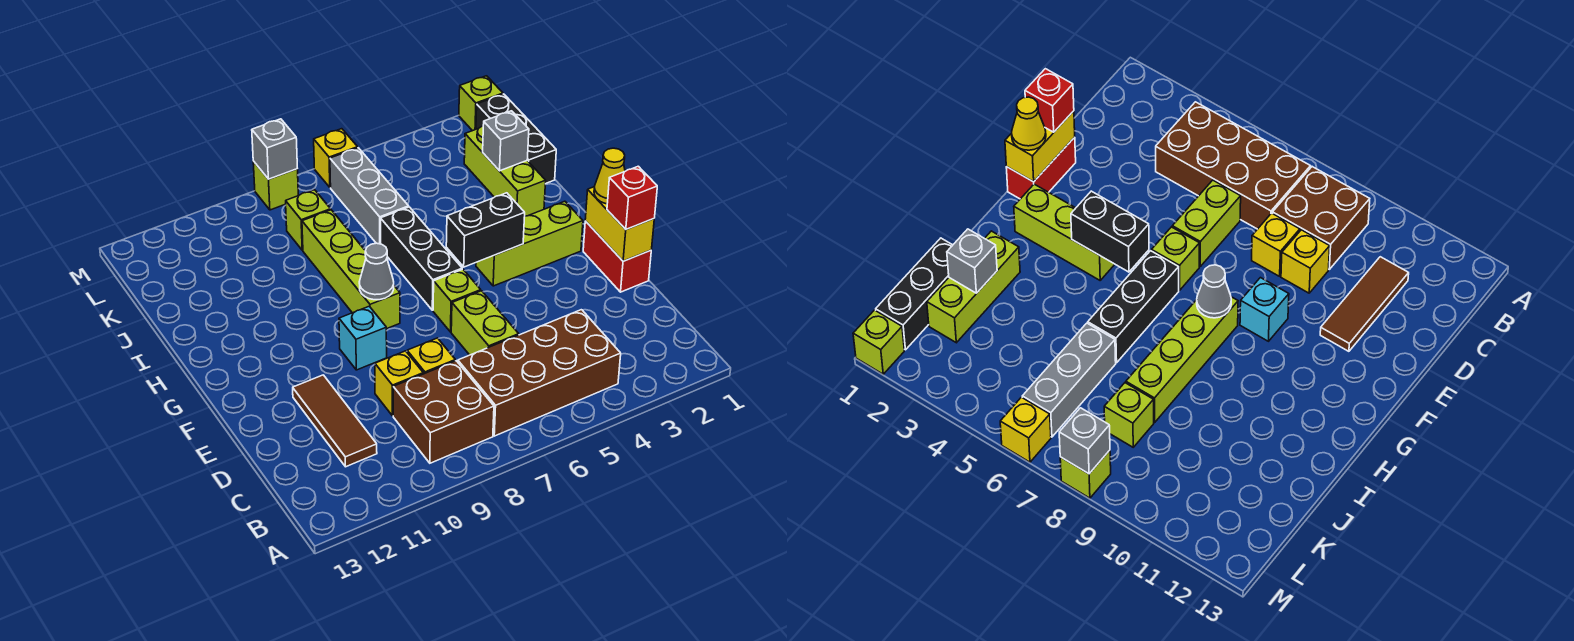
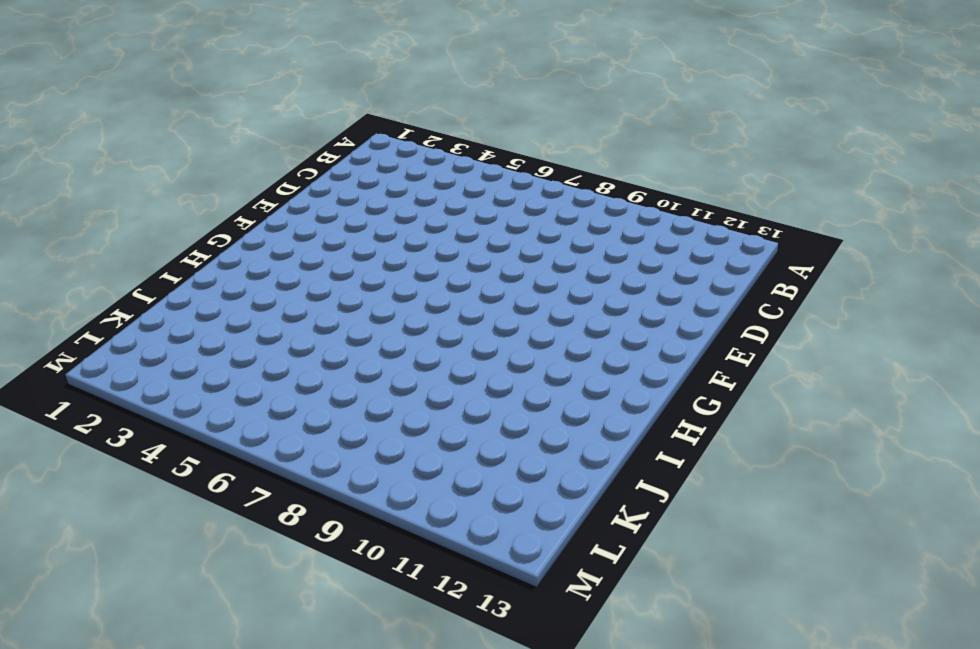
none -> brown brick B4:C7 level 1
none -> brown brick B8:C9 level 1
none -> brown tile C11:E11 level 1

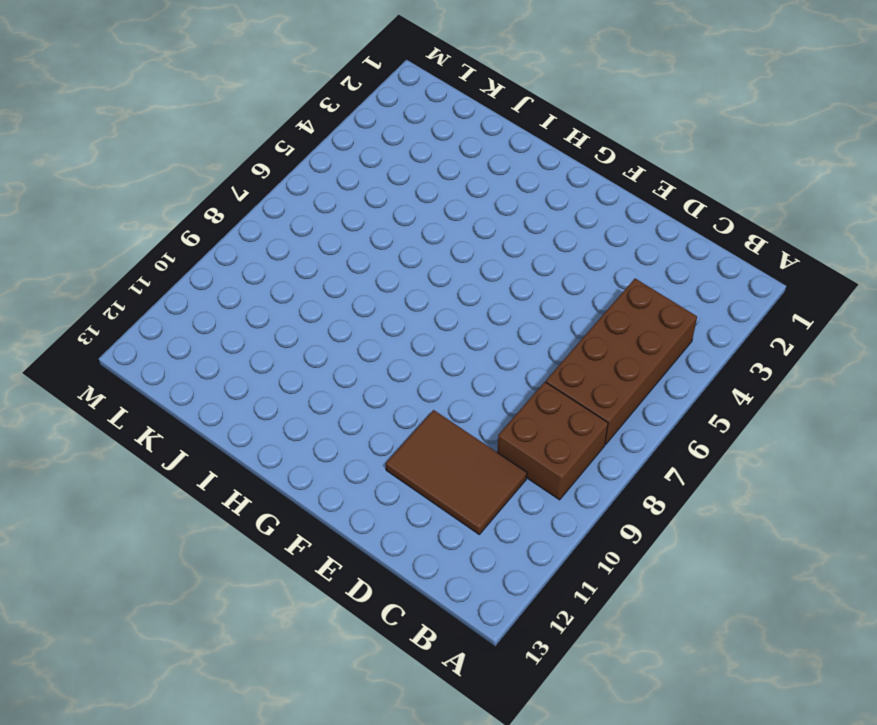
brown tile C10:E11 level 1 -> brown tile C11:E11 level 1
none -> lime brick D6:E6 level 1
none -> yellow brick D8 level 1
none -> yellow brick D9 level 1

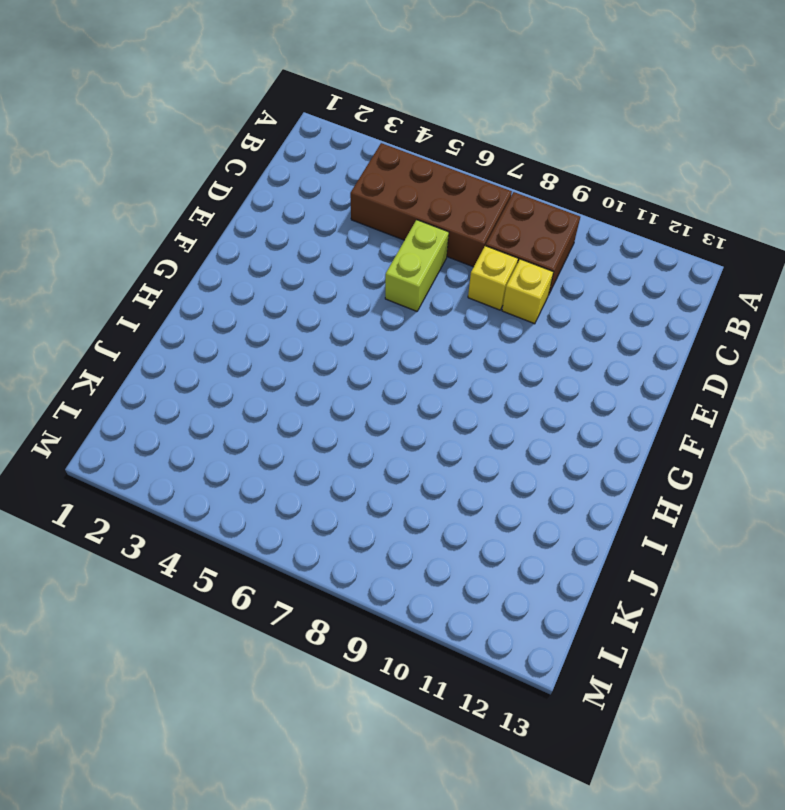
none -> brown tile C11:E11 level 1
none -> red brick E1:F1 level 1
none -> lime brick F6 level 1

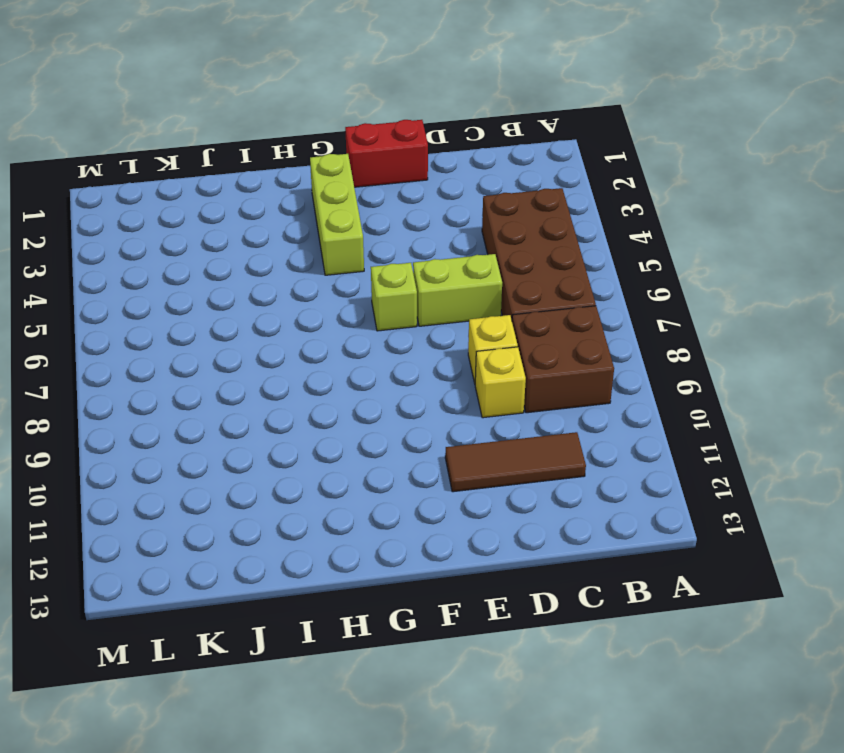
none -> cyan brick F9 level 1
none -> black brick G6:I6 level 1
none -> lime brick G8:J8 level 1

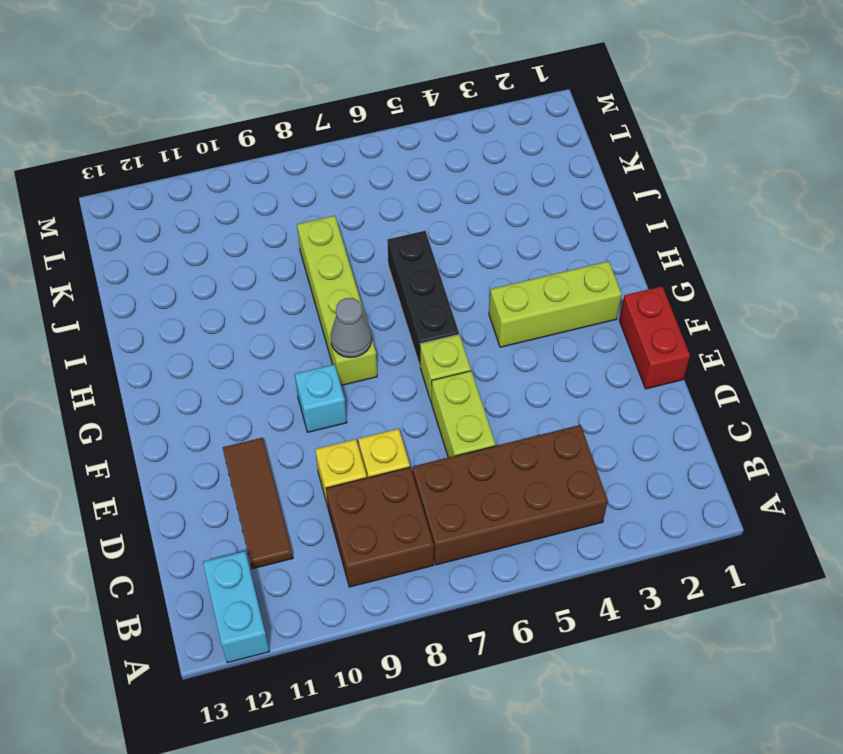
cyan brick A12:B12 level 1 -> none
none -> lime brick I2:K2 level 1
none -> black brick J1:L1 level 1
none -> grey brick J6:L6 level 1

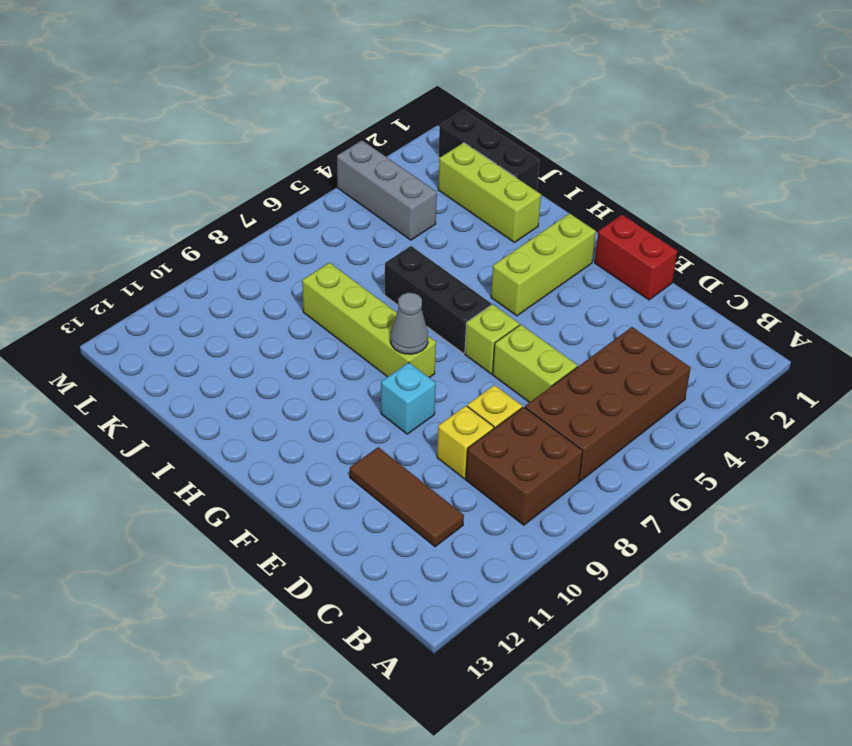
grey brick K4:M4 level 1 -> grey brick J6:L6 level 1
none -> lime brick K8 level 1
none -> lime brick M1 level 1
none -> yellow brick M6 level 1

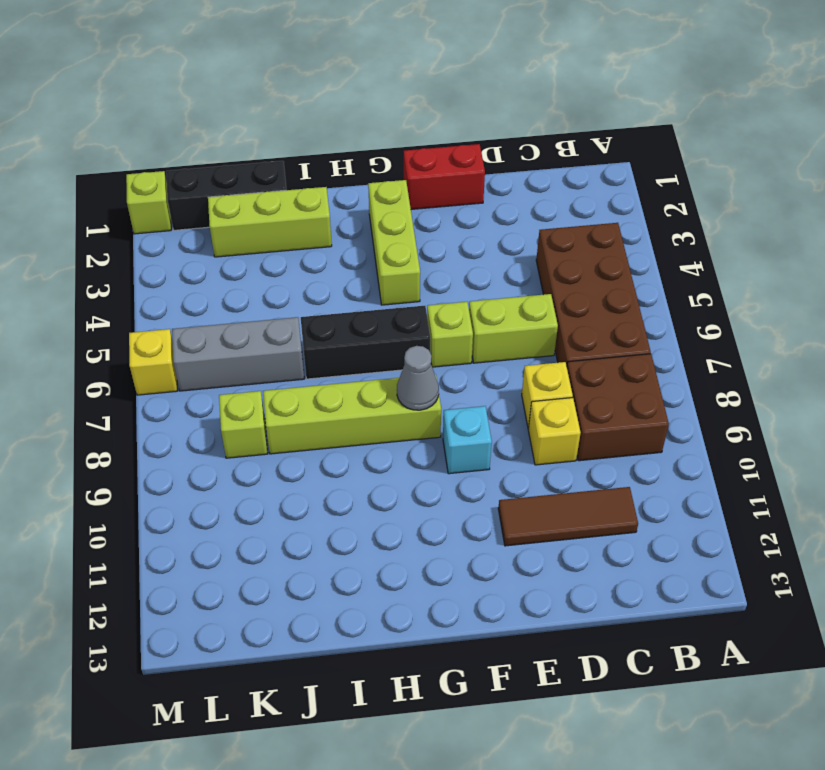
none -> lime brick M8 level 1
none -> yellow brick E1:F1 level 2
none -> black brick G4:G5 level 2

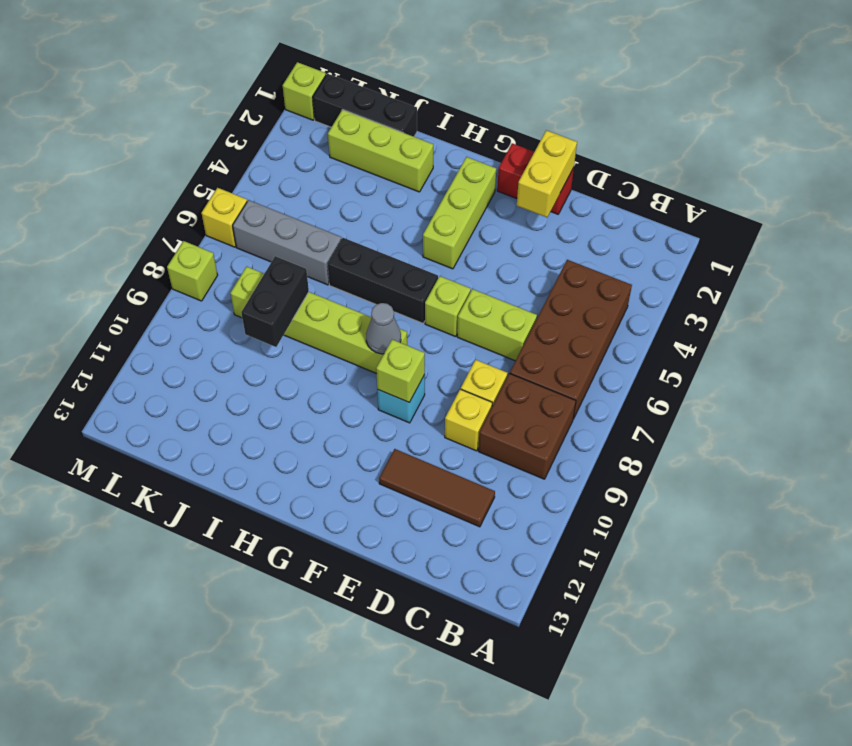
yellow brick E1:E2 level 2 -> yellow brick E1:F1 level 2
lime brick F9 level 2 -> none
black brick J8:J9 level 2 -> black brick G4:G5 level 2
none -> grey brick J2 level 2
none -> grey brick M8 level 2
none -> red brick E1 level 3

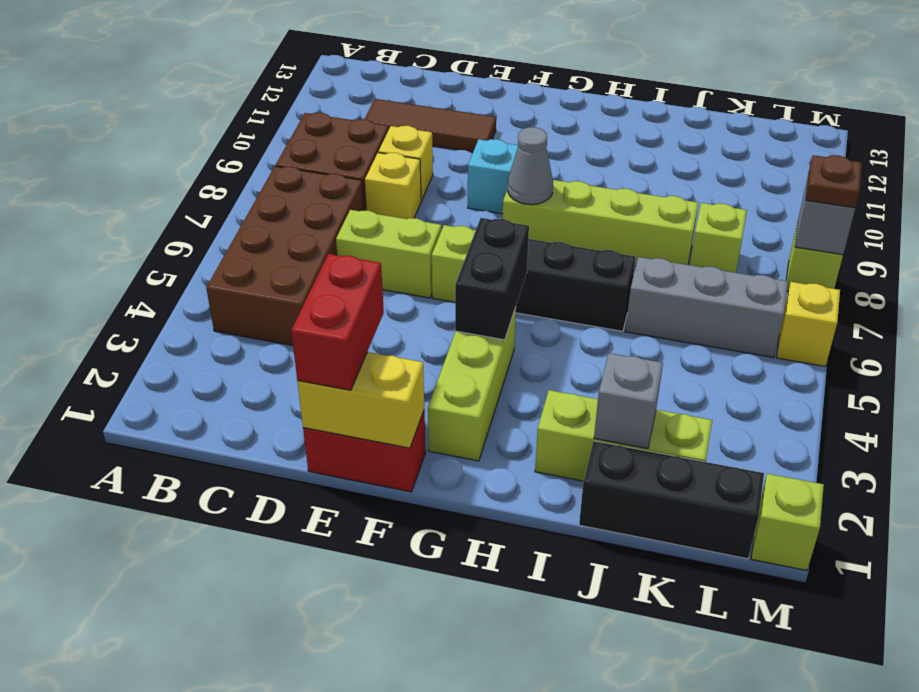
red brick E1:E2 level 3 -> red brick E1 level 3
brown plate M8 level 3 -> none
none -> yellow cone F1 level 3

